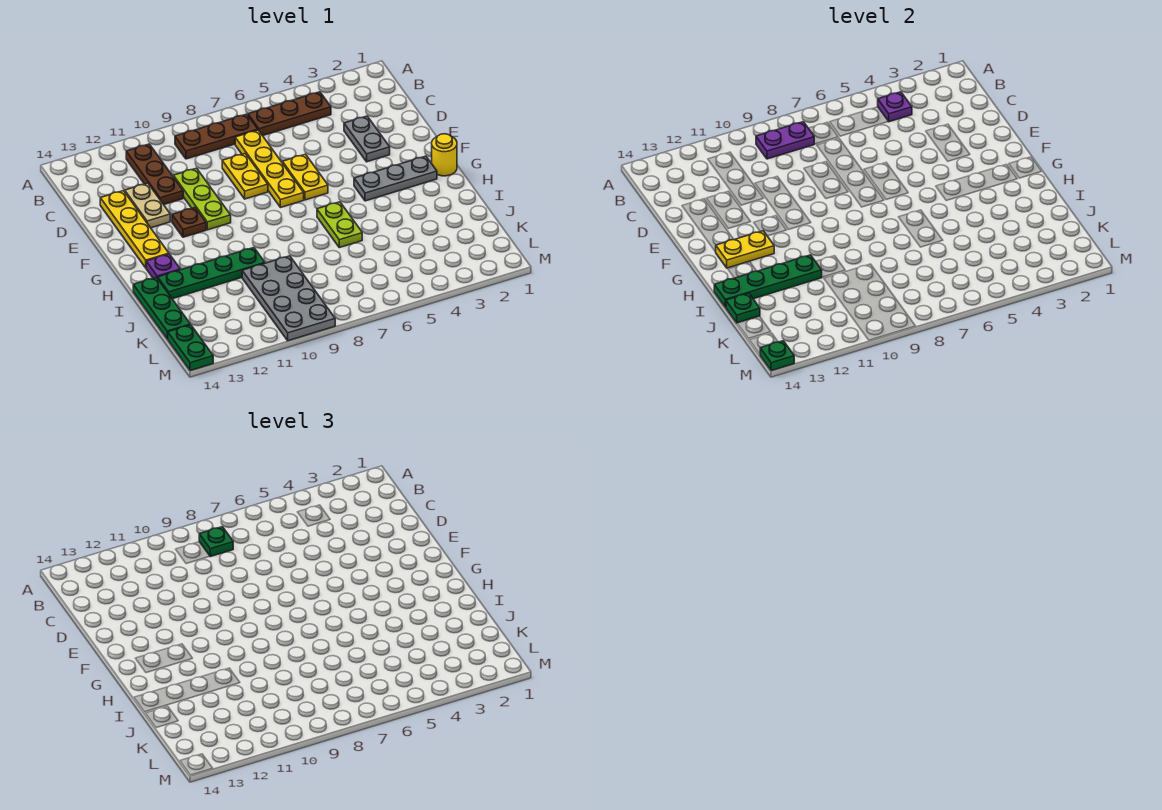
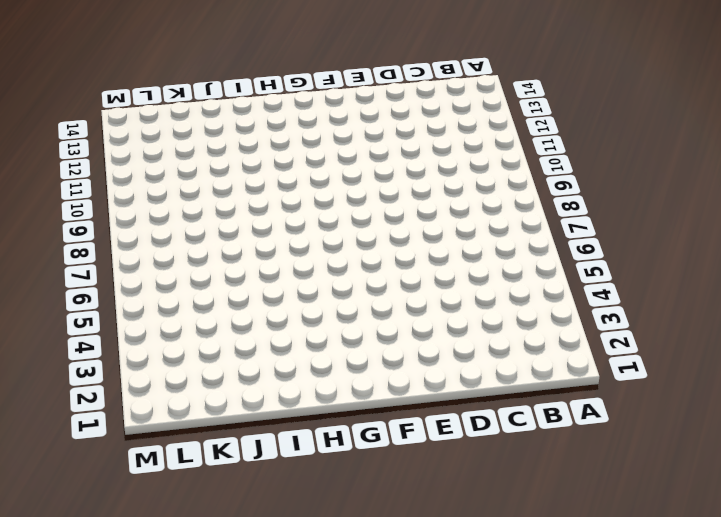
none -> brown plate B4:B6 level 1
none -> brown plate B7:B9 level 1
none -> brown plate B11:D11 level 1

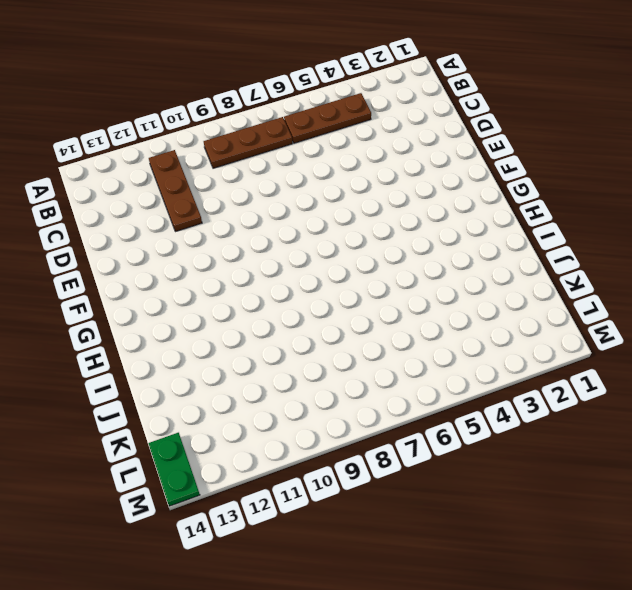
none -> yellow plate C7:F7 level 1
none -> grey plate D3:E3 level 1
none -> yellow plate D8:E8 level 1

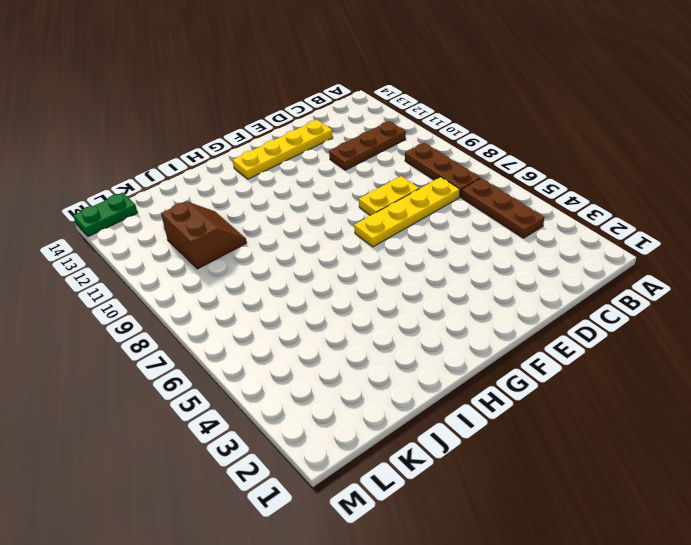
brown slope J10:K11 level 1 top K -> grey plate J9:M10 level 1
none -> grey plate D3:E3 level 1
none -> lime plate D10:F10 level 1
none -> tan plate D12:E12 level 1

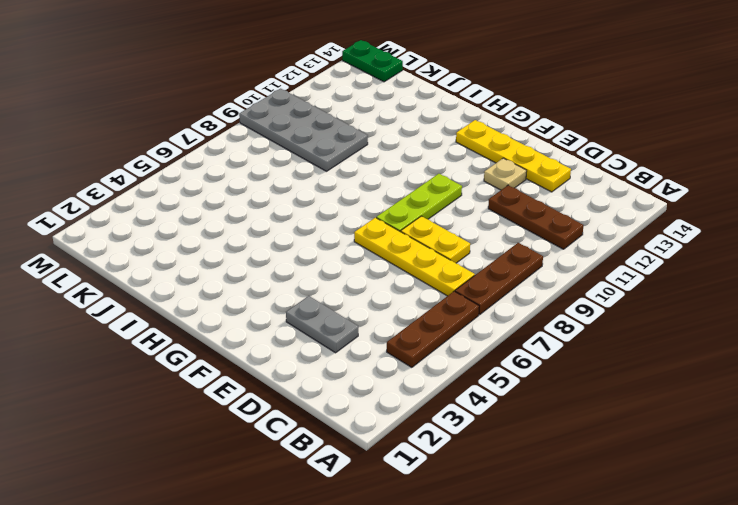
tan plate E12 level 1 -> tan plate D12:E12 level 1
lime plate F8:F10 level 1 -> lime plate D10:F10 level 1
none -> yellow plate E6:F6 level 1
none -> brown plate F11 level 1
none -> yellow round brick G1 level 1

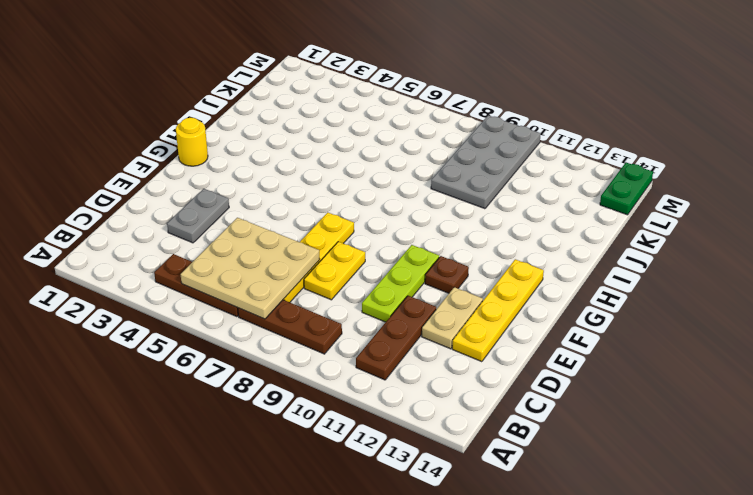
tan plate B5:D7 level 2 -> none
none -> yellow plate E6:F6 level 1
none -> grey plate G2:G4 level 1
none -> lime plate H6:I6 level 1

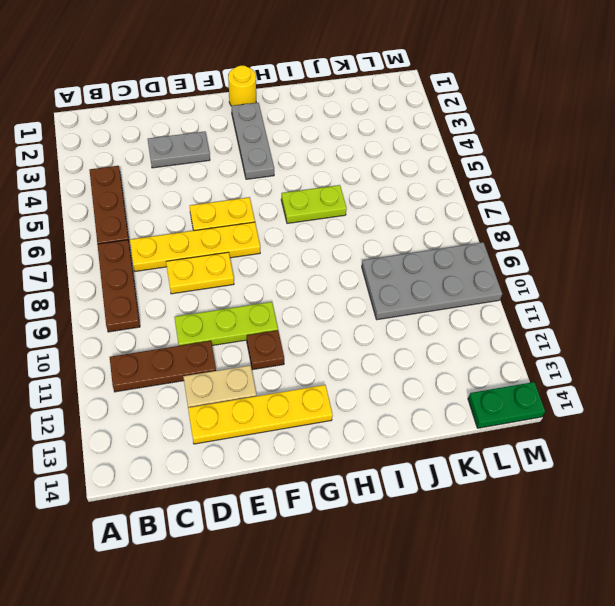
none -> purple plate H13 level 1
none -> green plate I10:I13 level 1
none -> green plate I14:K14 level 1

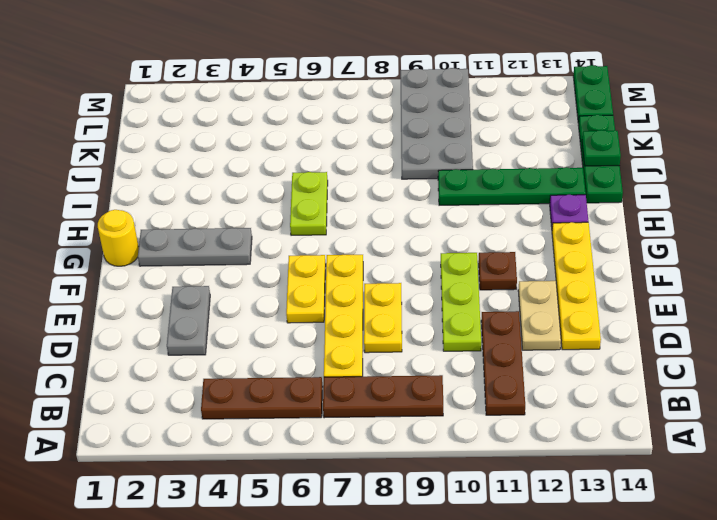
none -> purple plate B4 level 2
none -> purple plate B8:B9 level 2
none -> yellow plate G12:G13 level 2

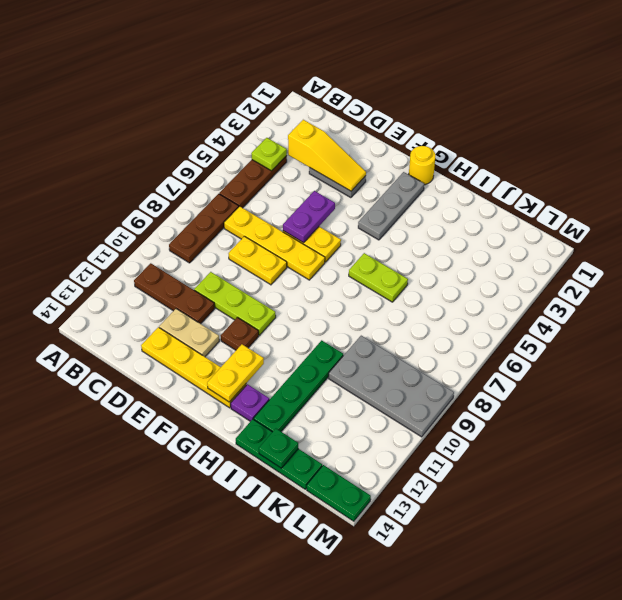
lime plate B4 level 2 -> purple plate B4 level 2
yellow slope C3:E3 level 2 top C -> none
purple plate E5:E6 level 2 -> purple plate B8:B9 level 2
none -> green plate I11:I14 level 2
none -> green plate M14 level 2
none -> green plate B8 level 3

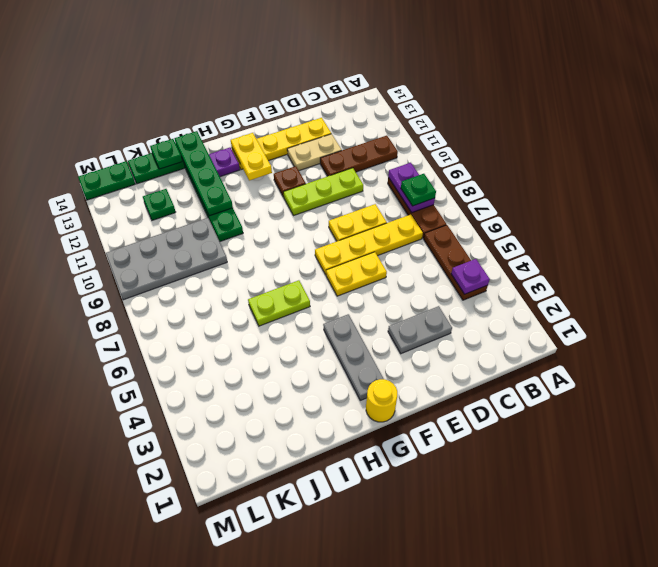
green plate K12 level 1 -> green plate M14 level 2

